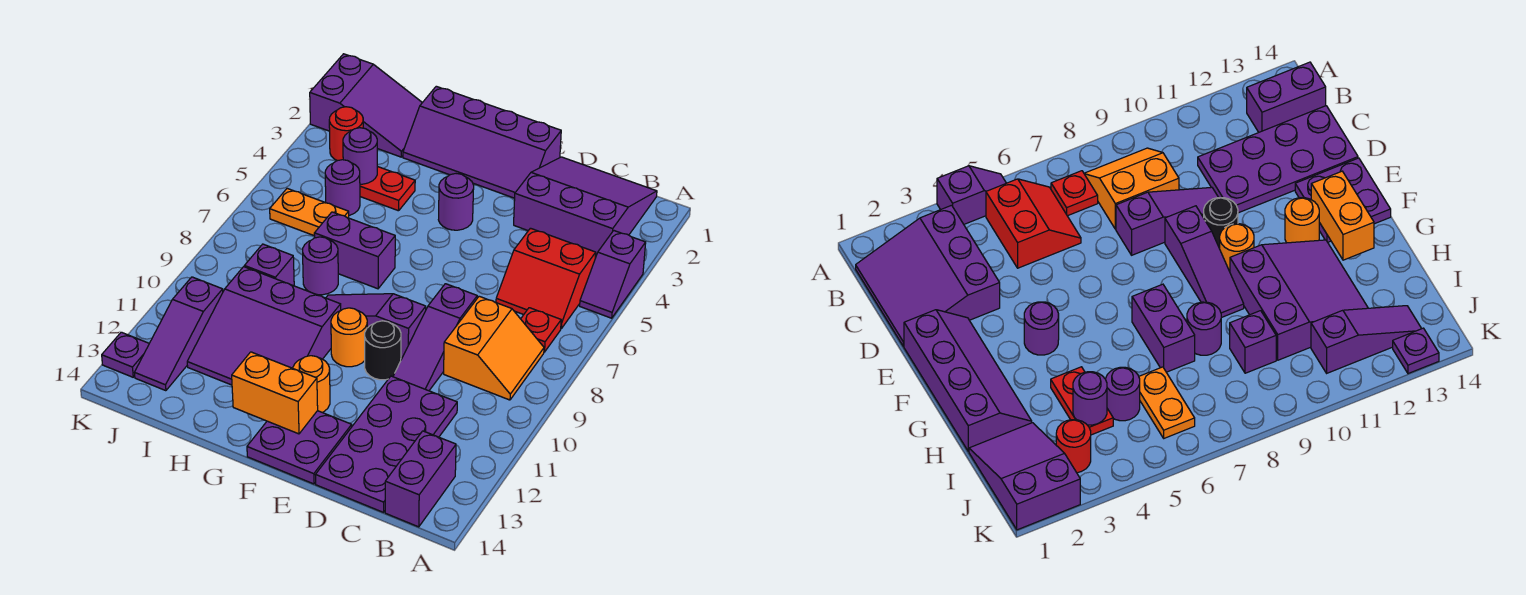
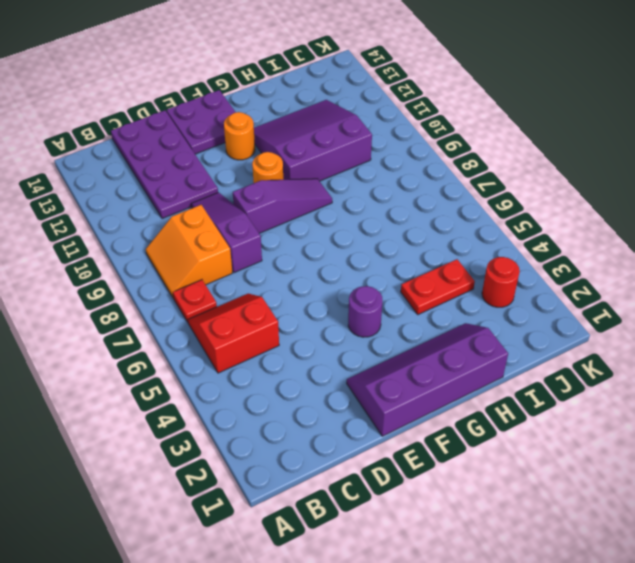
none -> purple slope A4:A5 level 1 top 4
none -> purple slope B1:D3 level 1 top 3
none -> purple brick B13:B14 level 1

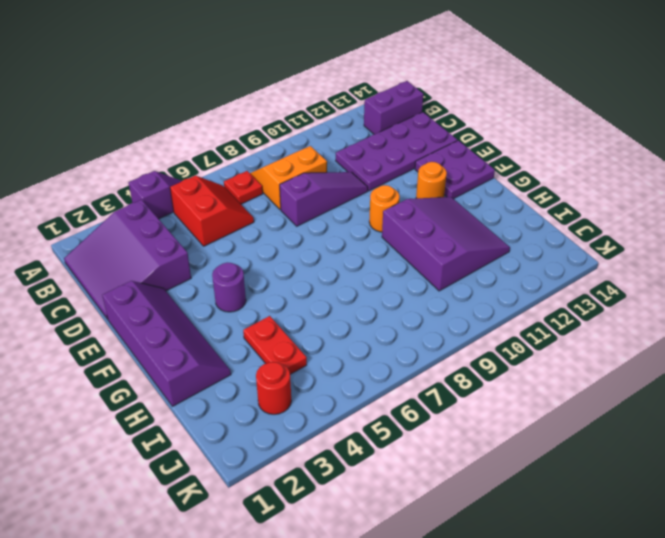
none -> purple slope E9:G9 level 1 top E
none -> black round brick E10 level 1
none -> purple brick G7:H7 level 1

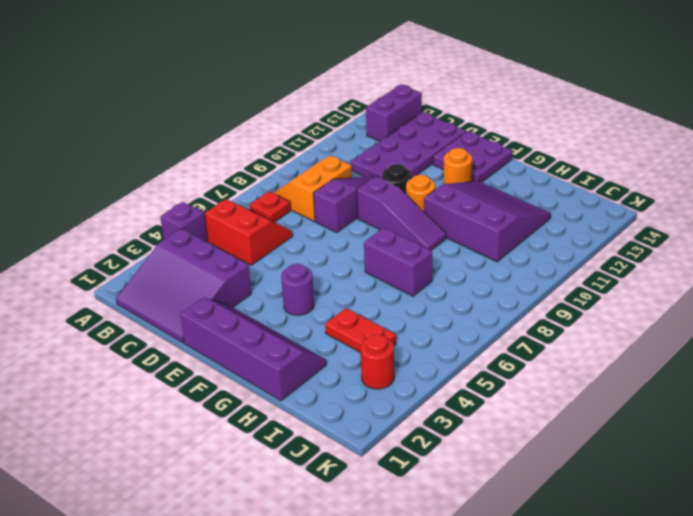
none -> purple round brick H8 level 1
none -> purple slope I1:K2 level 1 top K
none -> purple round brick I5 level 1

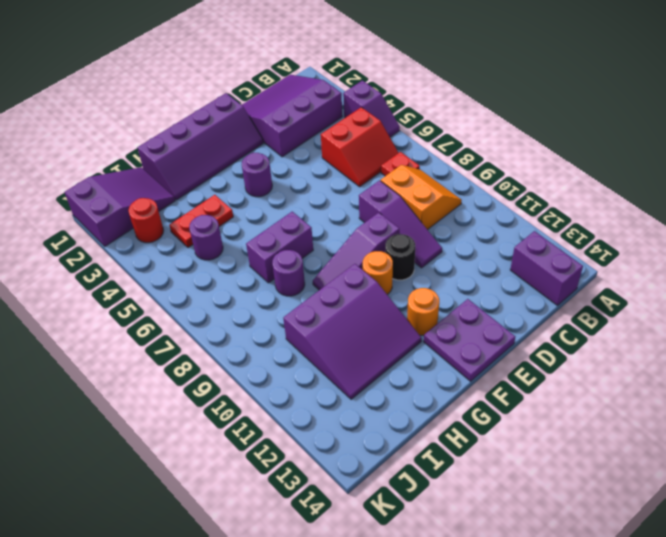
none -> purple plate C11:D14 level 1
none -> orange plate I6:J6 level 1
none -> purple brick I9 level 1

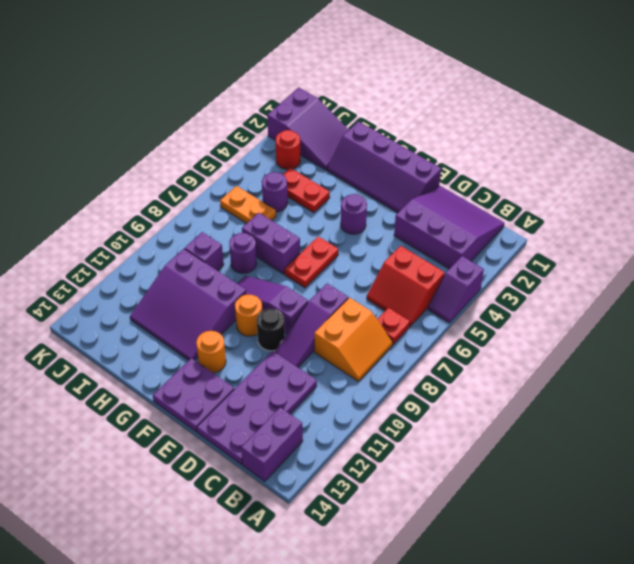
red plate F6:F7 level 1 -> none
none -> purple slope J11:J13 level 1 top 11
none -> purple plate K13 level 1
none -> orange brick F13:G13 level 2

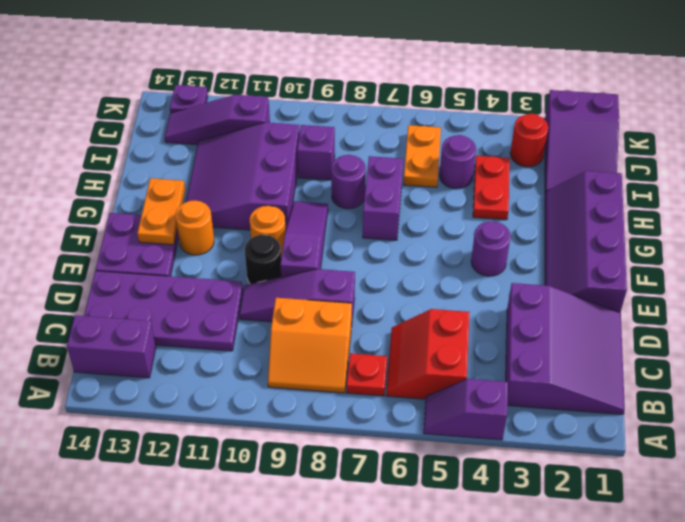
orange plate F13:G13 level 2 -> orange brick F13:G13 level 2
none -> purple round brick I4 level 2

